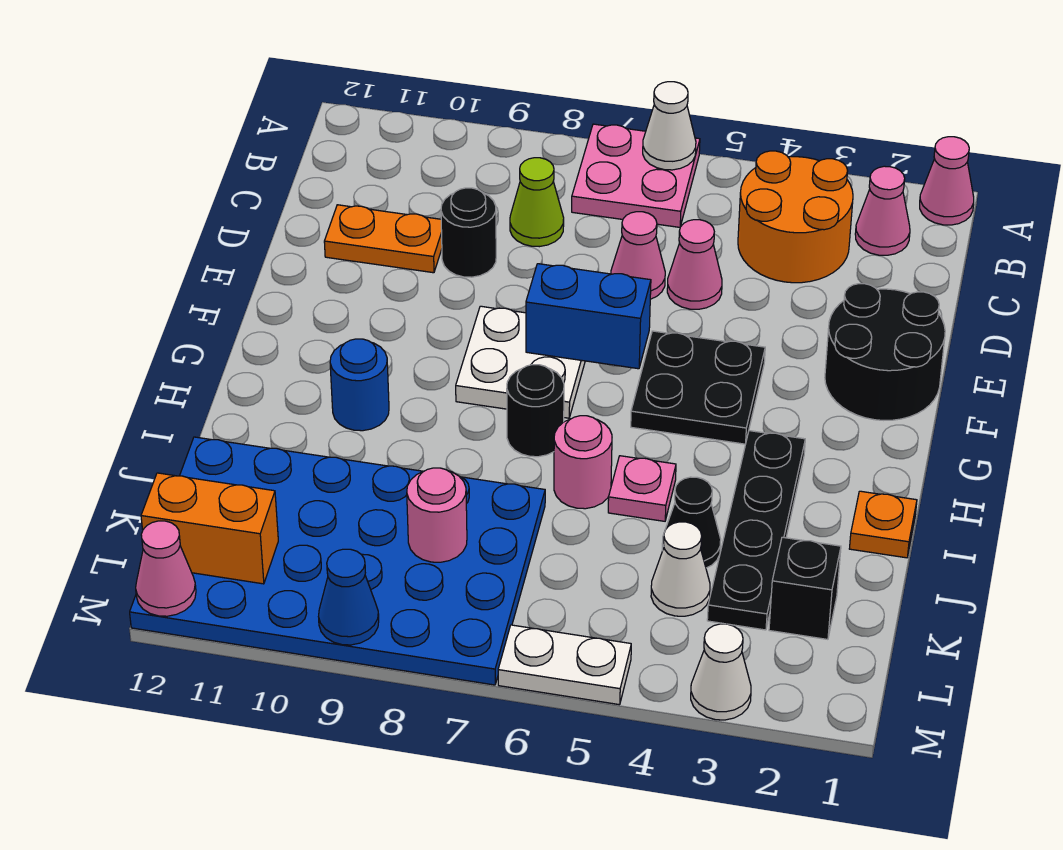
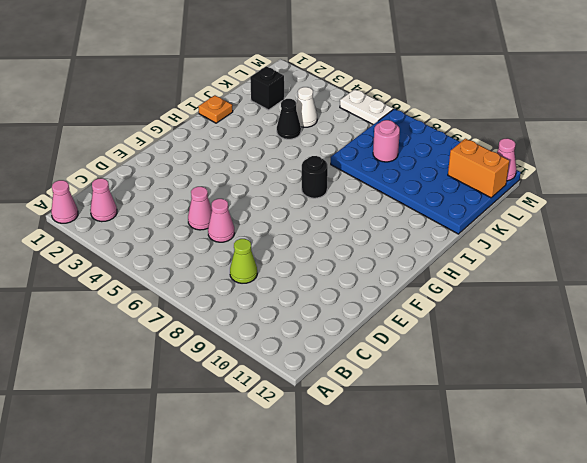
none -> pink plate A6:B7 level 1
none -> orange round brick B3:C4 level 1
none -> black round brick D9 level 1
none -> orange plate D10:D11 level 1

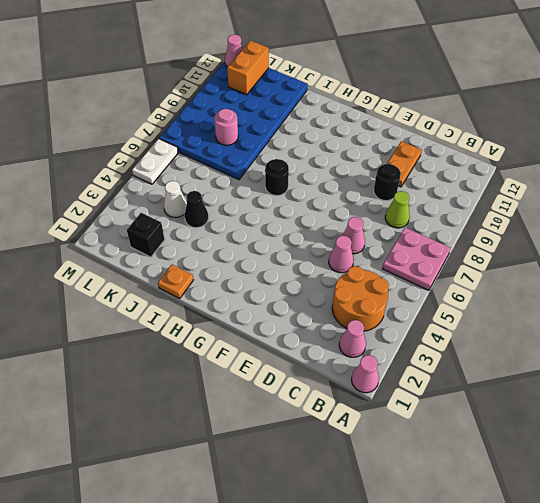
none -> black round brick E1:F2 level 1
none -> black plate F4:G5 level 1
none -> white plate F7:G8 level 1
none -> black plate H3:K3 level 1

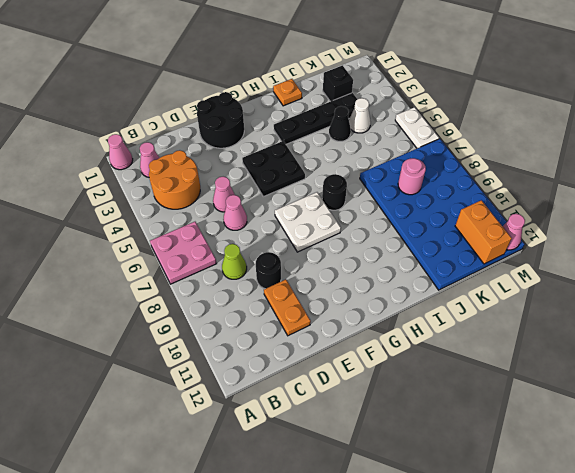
none -> blue round brick H10 level 1
none -> pink plate I5 level 1
none -> pink round brick I6 level 1
none -> white cone M3 level 1

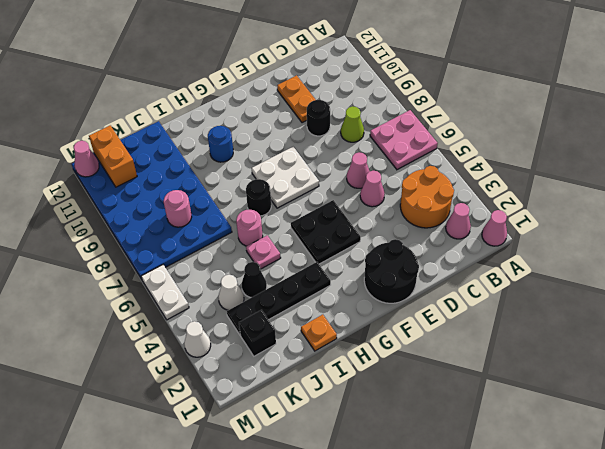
none -> white cone A6 level 2
none -> blue brick F6:F7 level 2
none -> blue cone M9 level 2

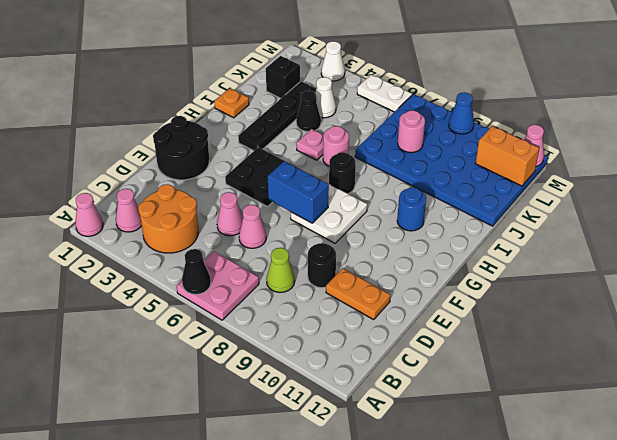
black cone A6 level 2 -> white cone A6 level 2

